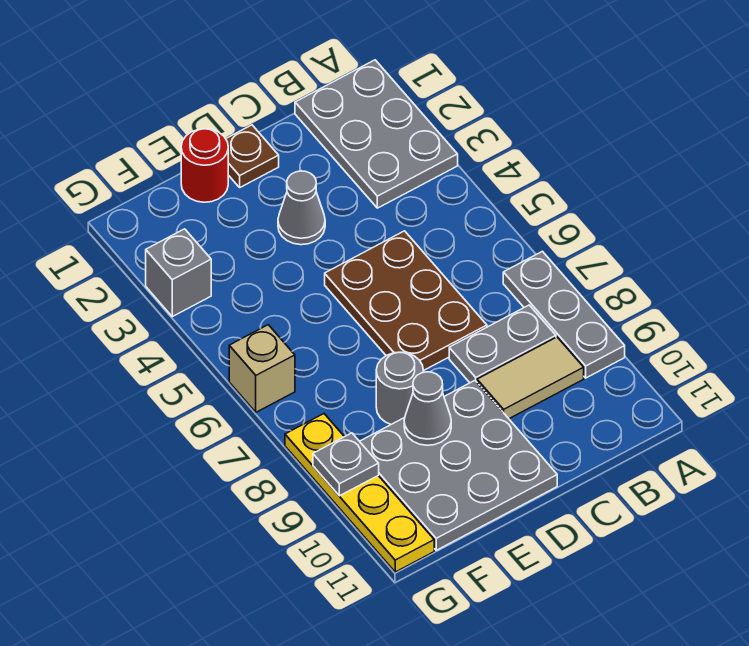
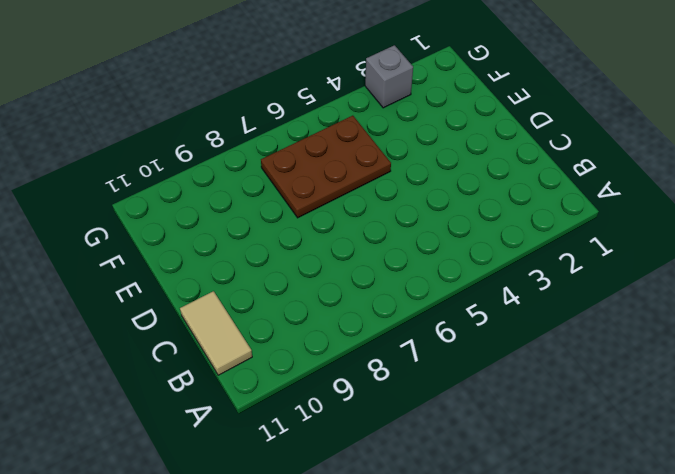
tan tile B11:C11 level 1 -> tan tile B9:C9 level 1
brown plate E5:F7 level 1 -> brown plate C5:D7 level 1
none -> grey plate A1:B3 level 1
none -> grey plate A7:A9 level 1
none -> grey plate B8:C8 level 1

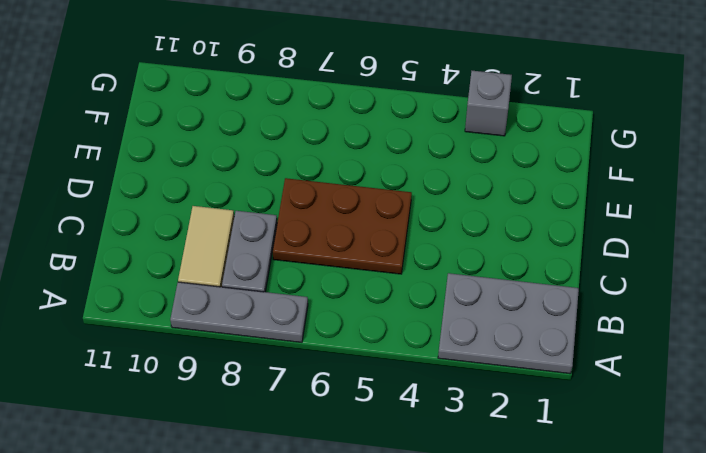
none -> brown plate D1 level 1
none -> grey cone D3 level 1
none -> grey plate D9:F11 level 1

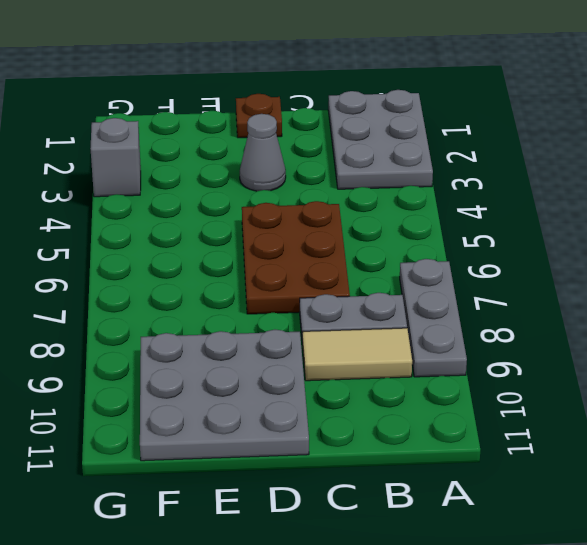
none -> red round brick E1 level 1
none -> grey round brick E8 level 1
none -> tan brick G6 level 1

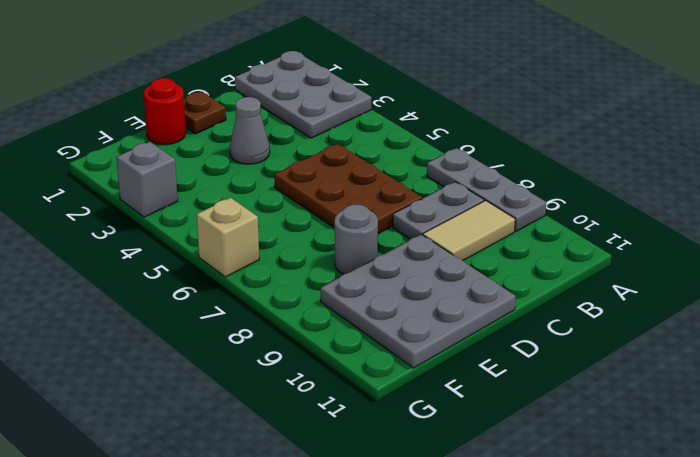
none -> yellow plate G8:G11 level 1
none -> grey cone E9 level 2
none -> grey plate G9 level 2

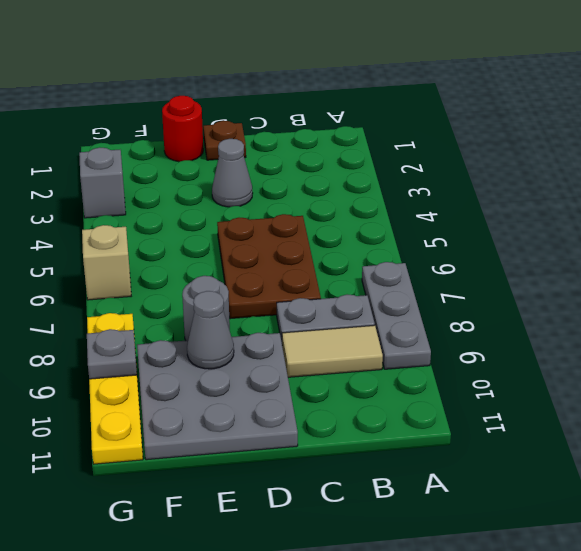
none -> grey plate A1:B3 level 1

